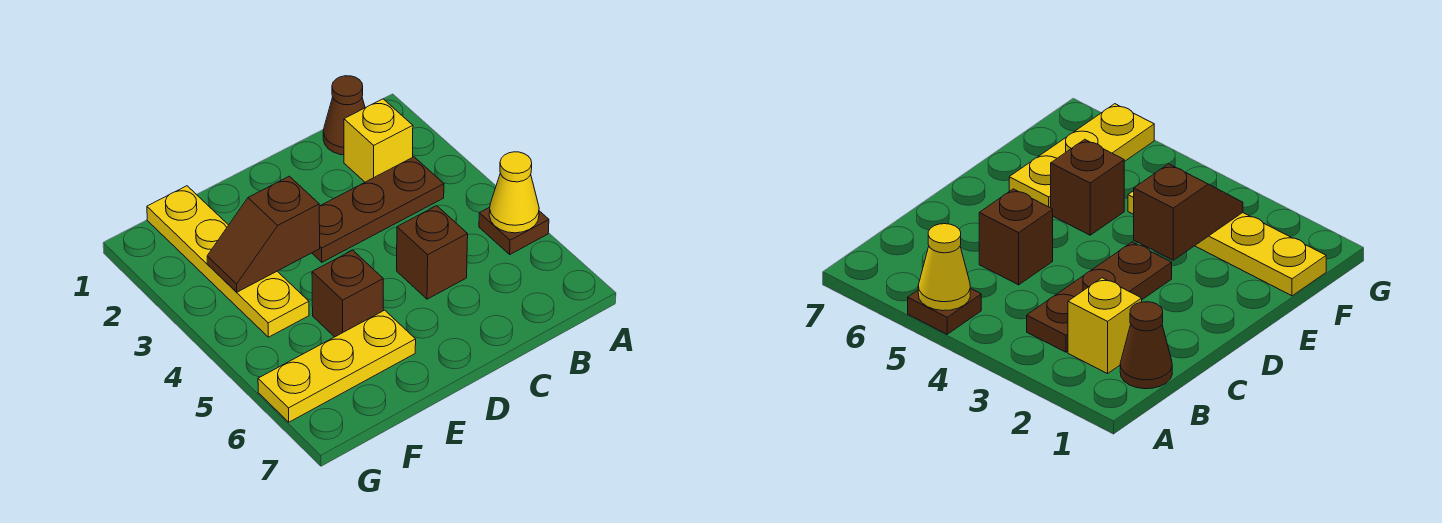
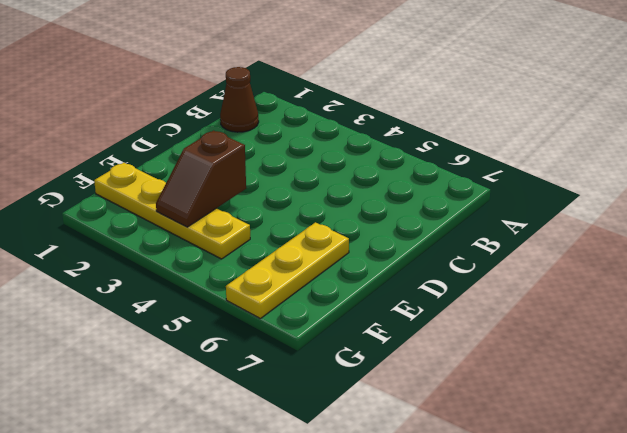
none -> brown plate A5 level 1
none -> yellow brick B2 level 1

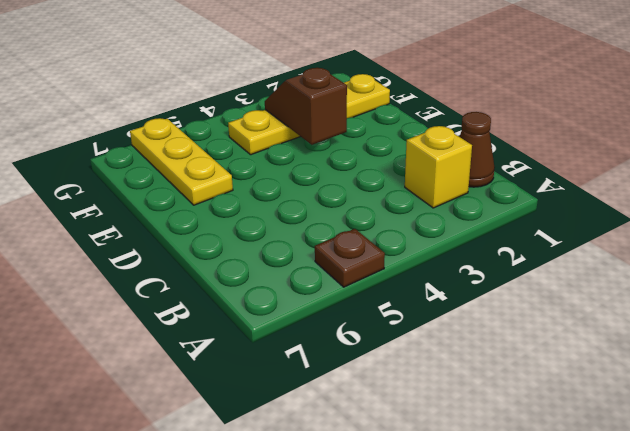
none -> brown plate B3:D3 level 1
none -> brown brick C5 level 1

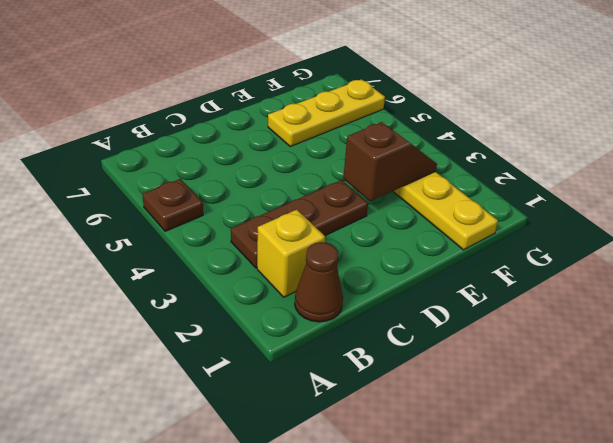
none -> brown brick C5 level 1
none -> brown brick E5 level 1

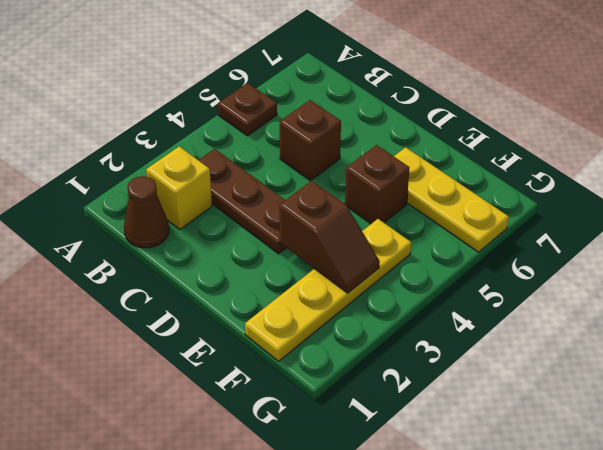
none -> yellow cone A5 level 2

